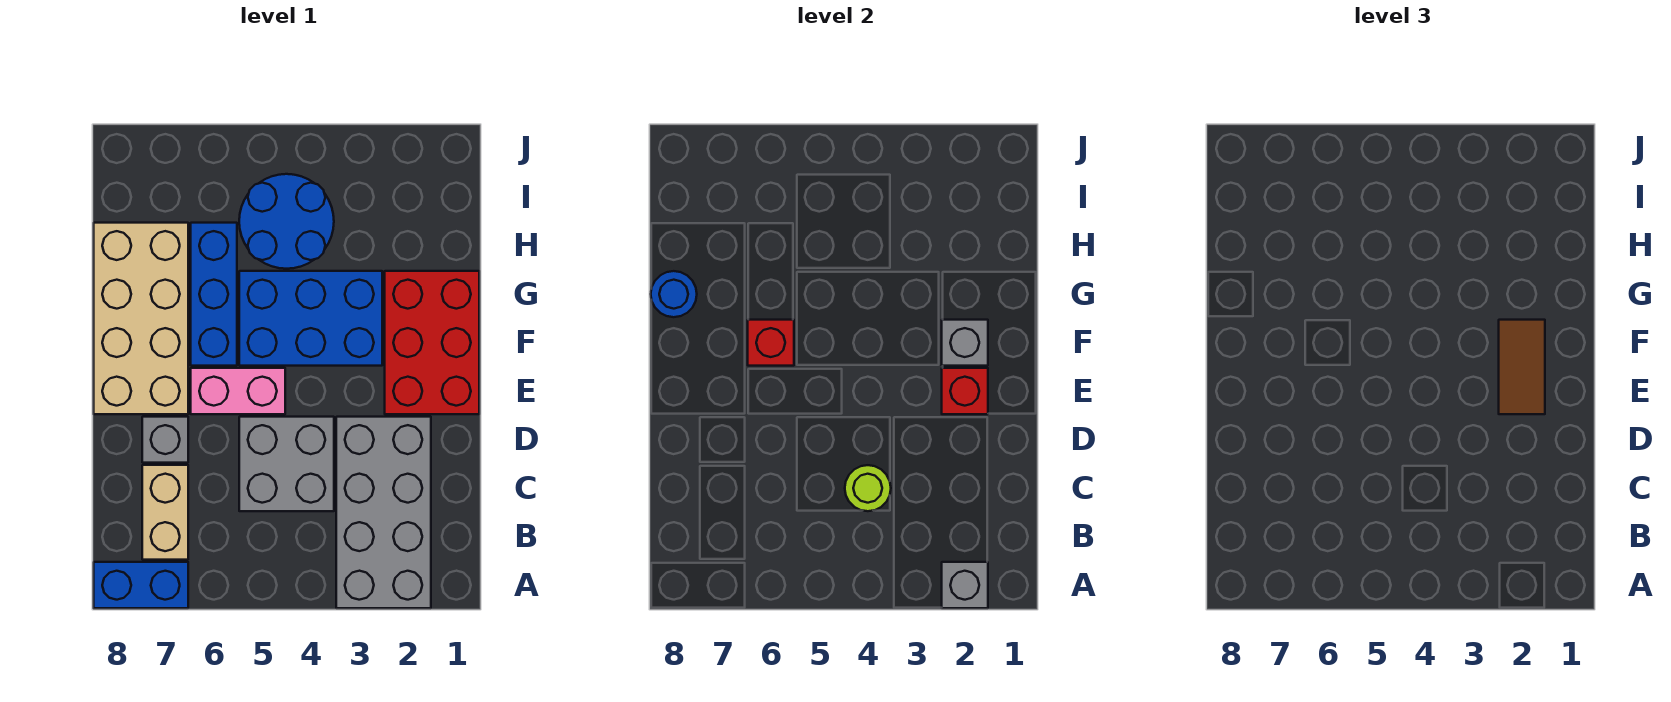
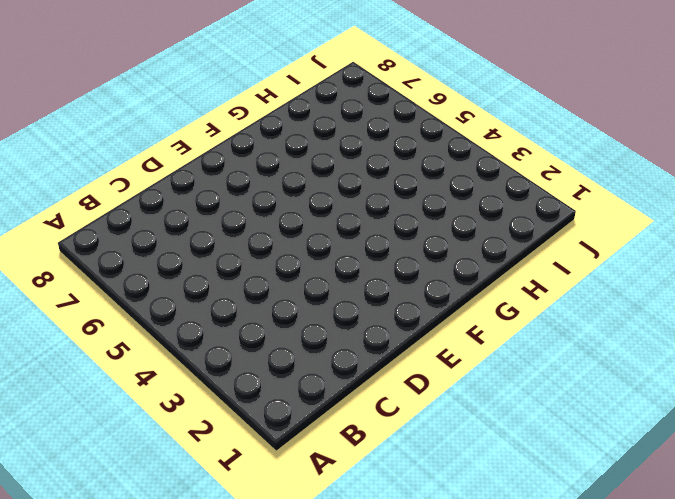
none -> grey brick A2:D3 level 1
none -> blue brick A7:A8 level 1
none -> tan brick B7:C7 level 1

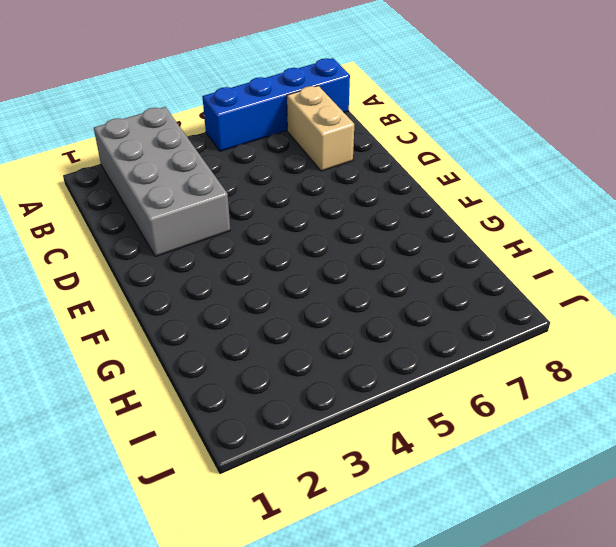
blue brick A5:A8 level 1 -> blue brick A7:A8 level 1
none -> grey brick C4:D5 level 1
none -> grey brick D7 level 1
none -> red brick E1:G2 level 1

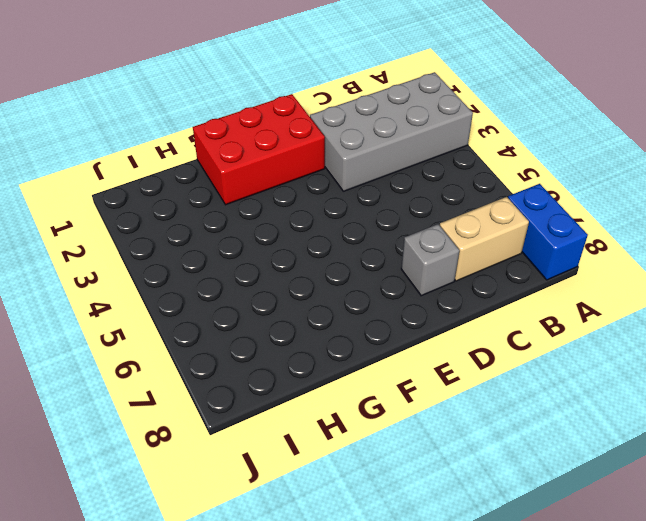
none -> grey brick C4:D5 level 1
none -> pink brick E5:E6 level 1
none -> tan brick E7:H8 level 1

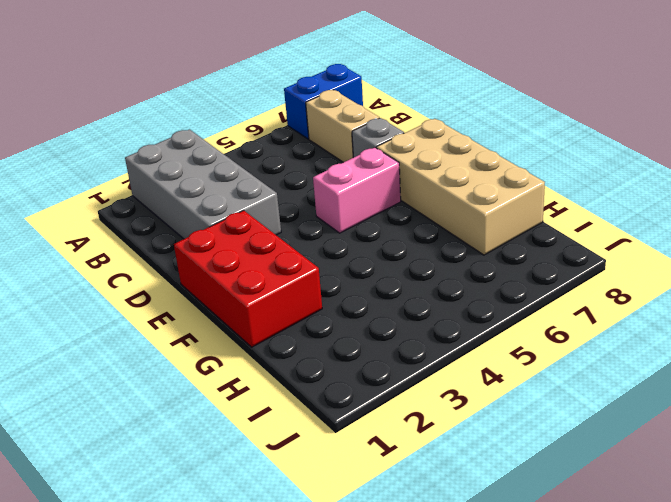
none -> grey brick C4:D5 level 1
none -> blue brick F3:G5 level 1
none -> blue brick F6:H6 level 1

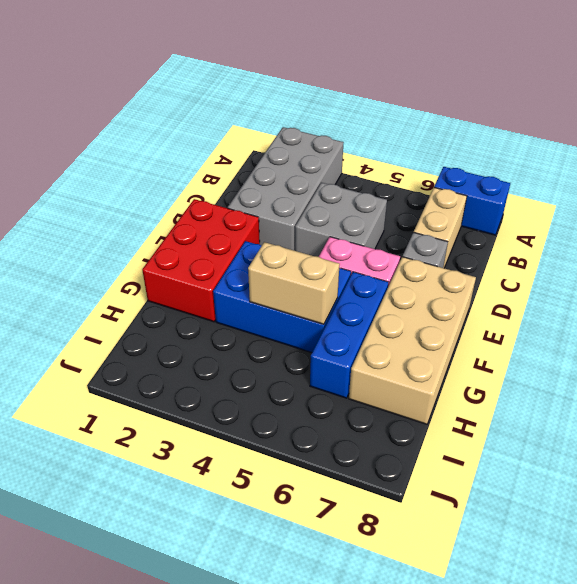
tan brick G4:G5 level 2 -> none
none -> blue round brick H4:I5 level 1
none -> grey brick A2 level 2
none -> lime round brick C4 level 2

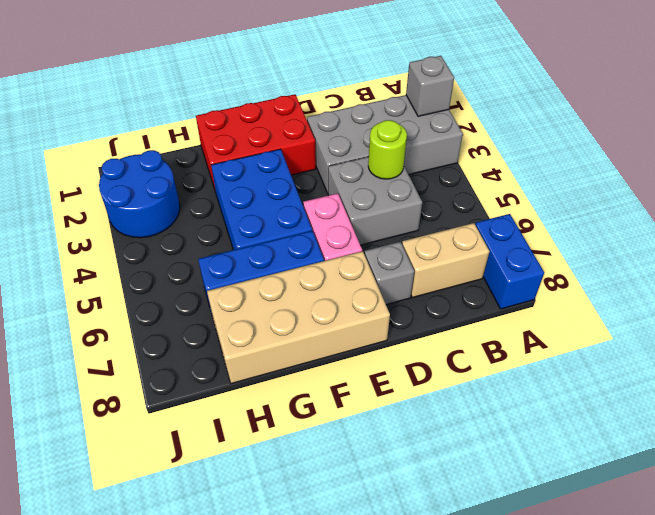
blue round brick I2:J3 level 1 -> blue round brick H4:I5 level 1
none -> red brick E2 level 2
none -> grey brick F2 level 2
none -> red brick F6 level 2

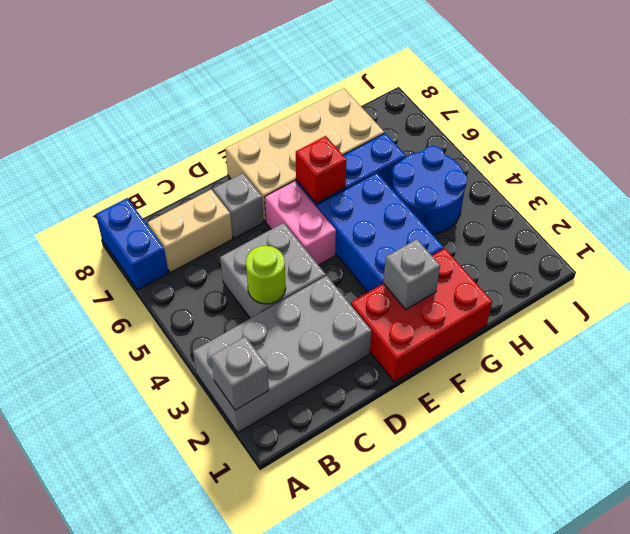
none -> red brick E2 level 2
none -> blue round brick G8 level 2
none -> brown tile E2:F2 level 3

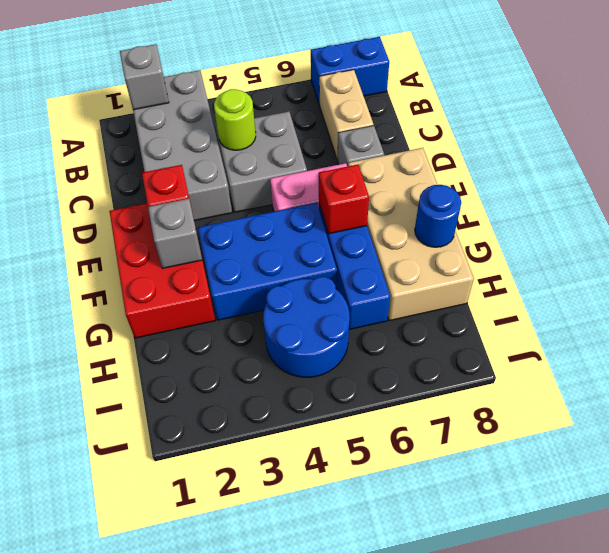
none -> brown tile E2:F2 level 3

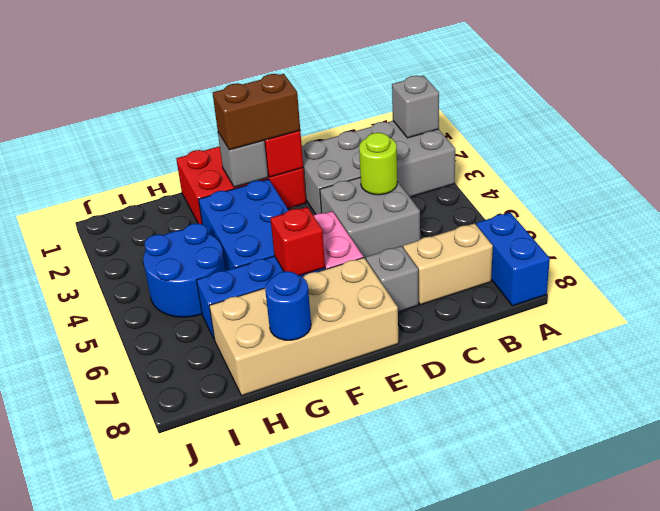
brown brick E2:F2 level 3 -> brown tile E2:F2 level 3

